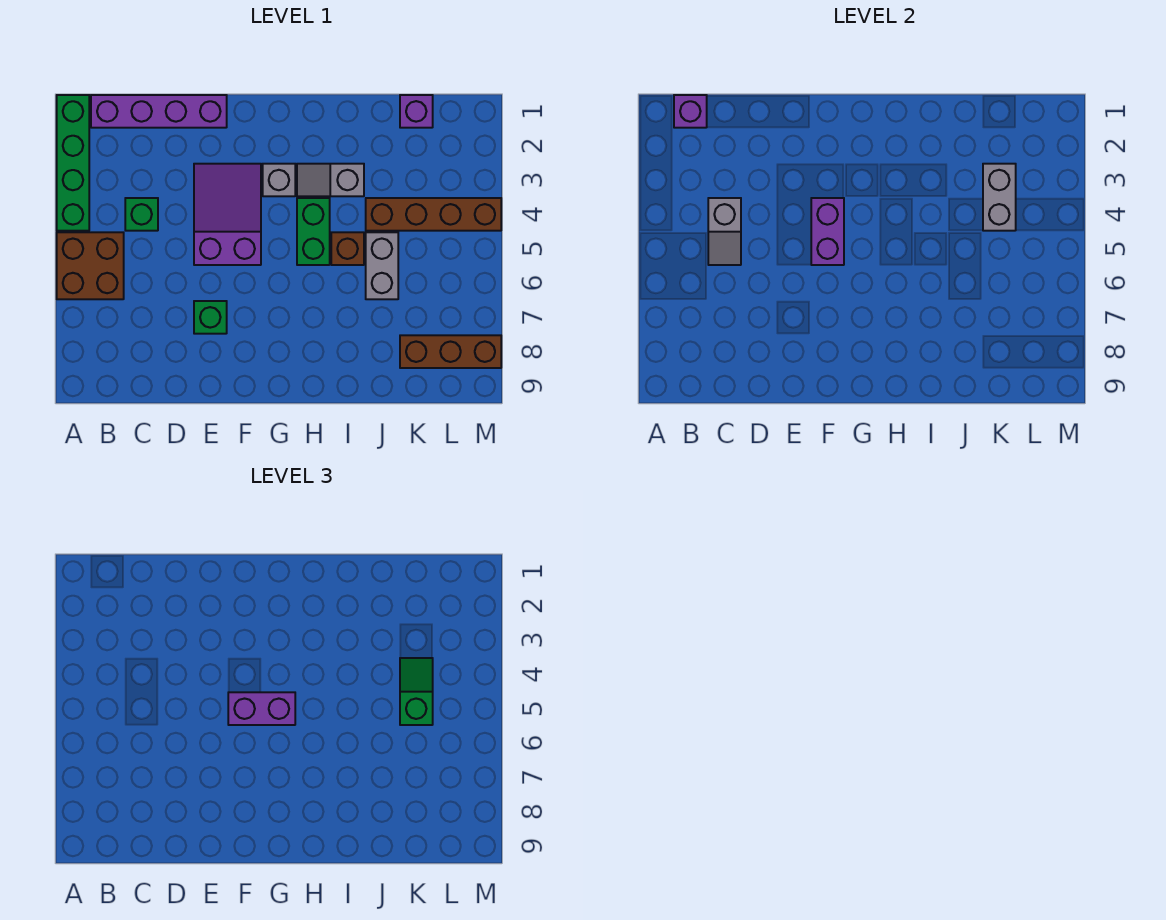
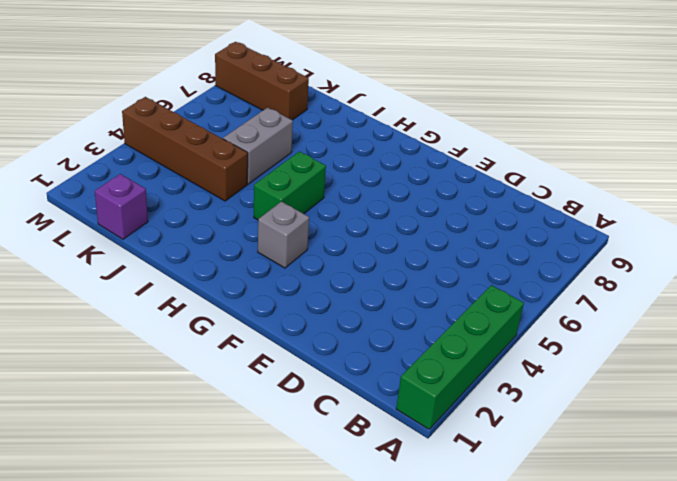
none -> brown brick A5:B6 level 1
none -> purple brick B1:E1 level 1
none -> green brick C4 level 1

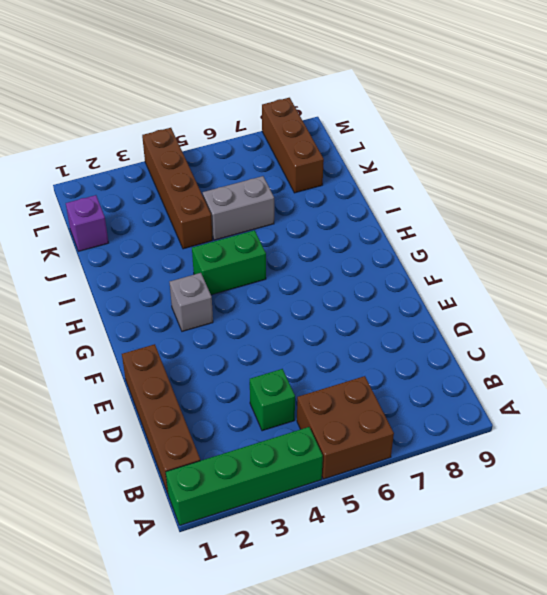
brown brick B1:E1 level 1 -> purple brick B1:E1 level 1
none -> purple slope E3:F5 level 1 top 5
none -> green brick E7 level 1
none -> grey slope H3:I3 level 1 top I

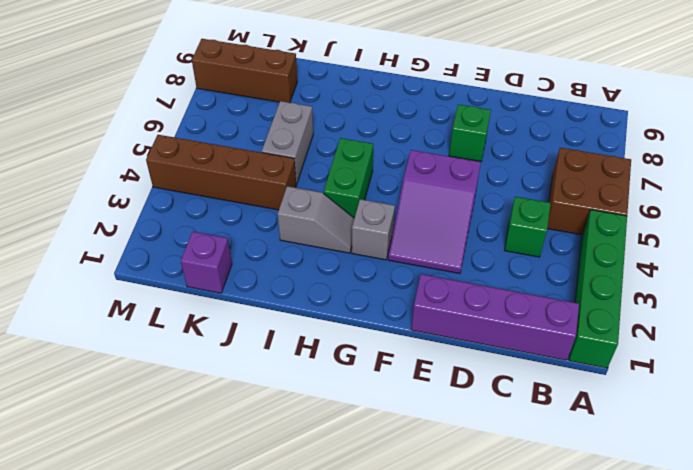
none -> brown brick I5 level 1
none -> purple brick B1 level 2
none -> grey slope C4:C5 level 2 top 4

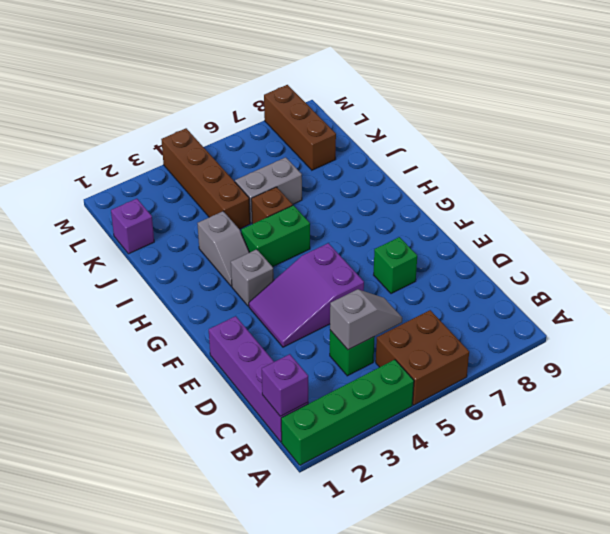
none -> purple brick F4:F5 level 2
none -> grey brick K3:K4 level 2
none -> purple brick F5:G5 level 3

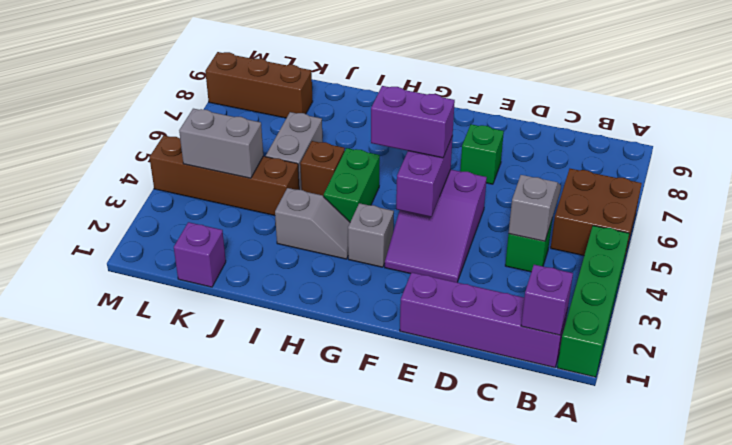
grey brick K4:L4 level 2 -> grey brick K3:K4 level 2
none -> green slope K4:K5 level 3 top 5

